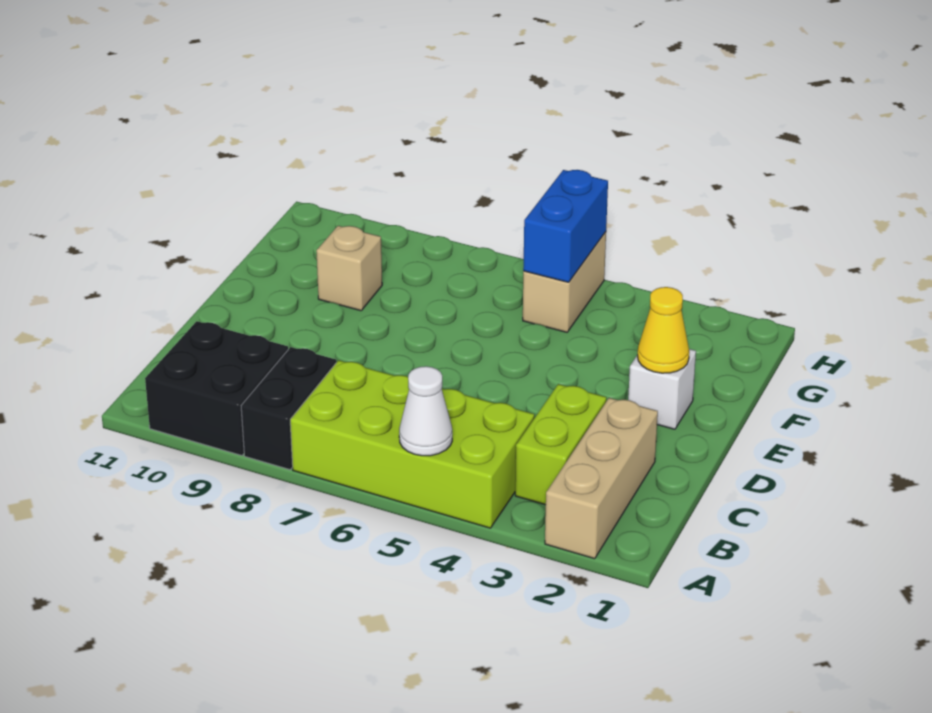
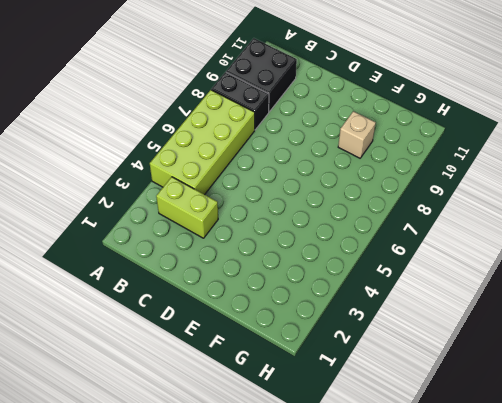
none -> tan brick A2:C2 level 1
none -> white brick E2 level 1

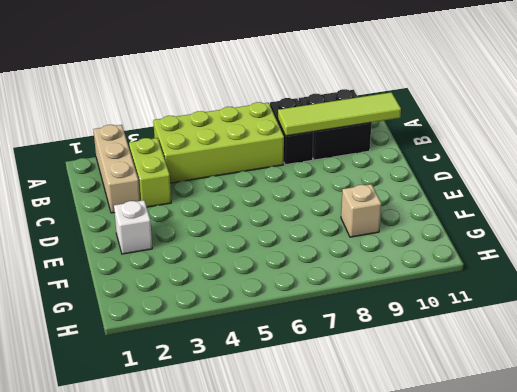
lime tile B8:B11 level 2 -> none
none -> tan brick G5:H5 level 1
none -> white cone A5 level 2

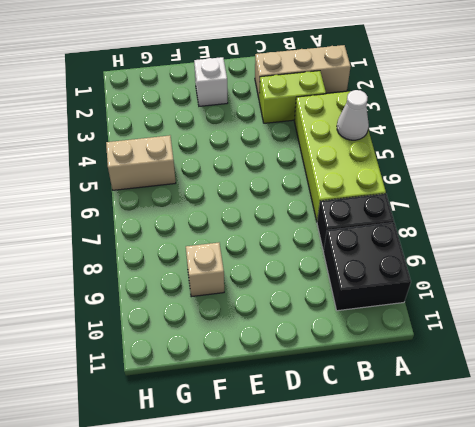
none -> yellow cone E2 level 2
none -> blue brick G5:H5 level 2

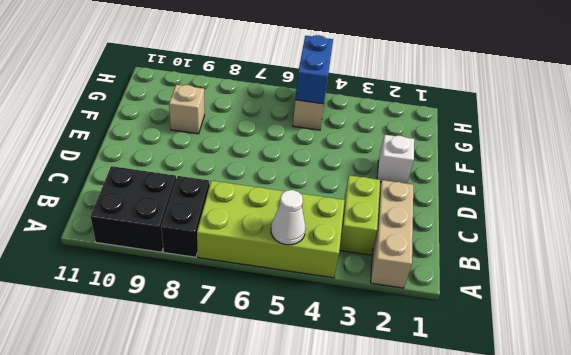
none -> yellow cone E2 level 2

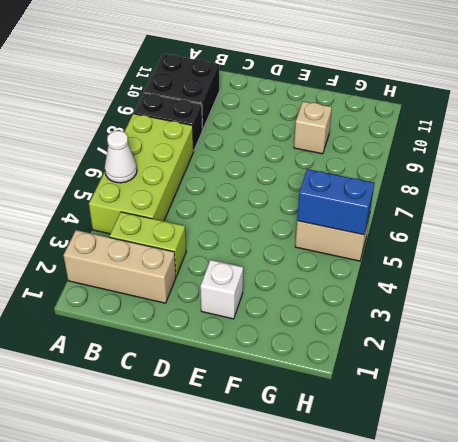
none -> yellow cone E2 level 2

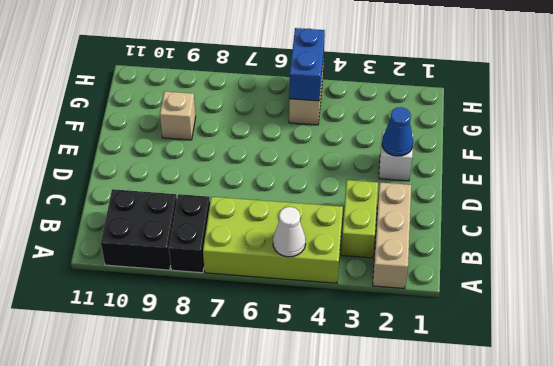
blue cone E2 level 2 -> yellow cone E2 level 2

